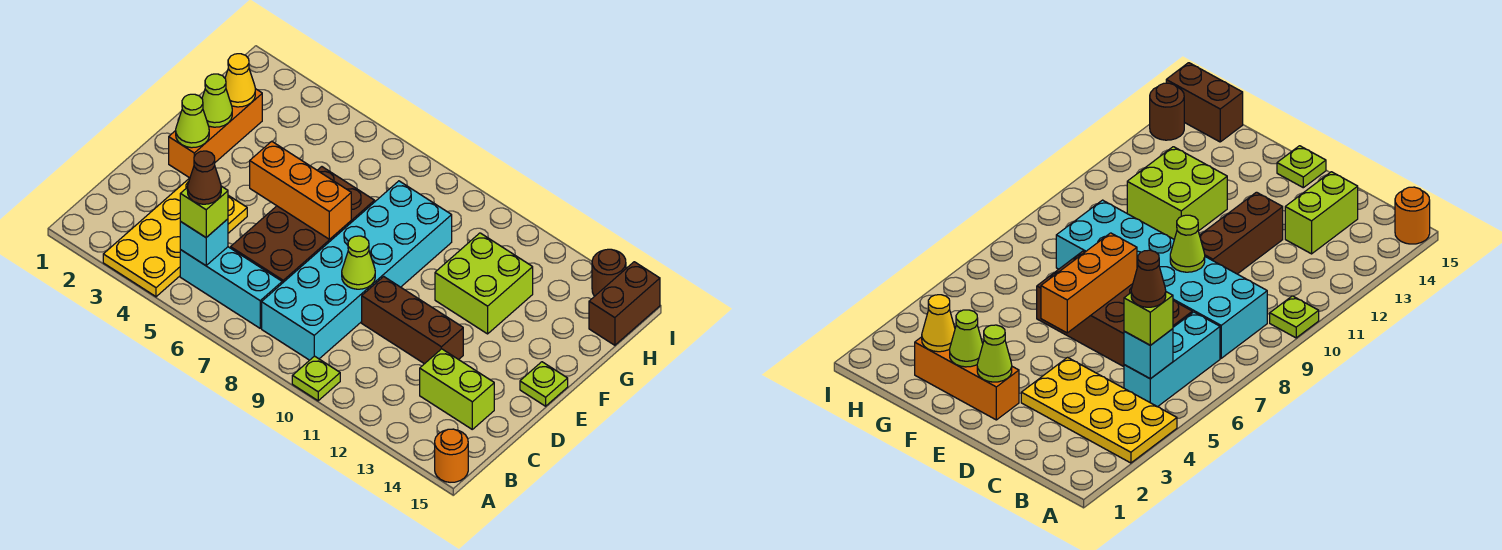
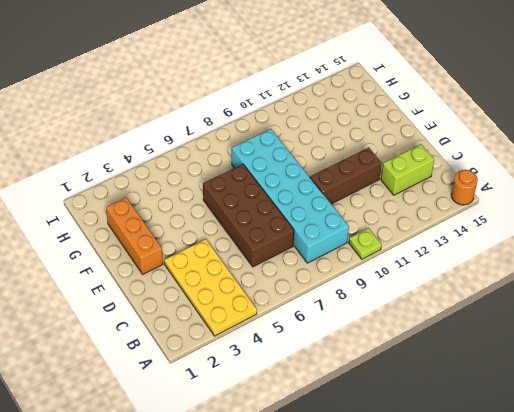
none -> cyan brick B5:B7 level 1
none -> lime plate E15 level 1
none -> lime brick F11:G12 level 1

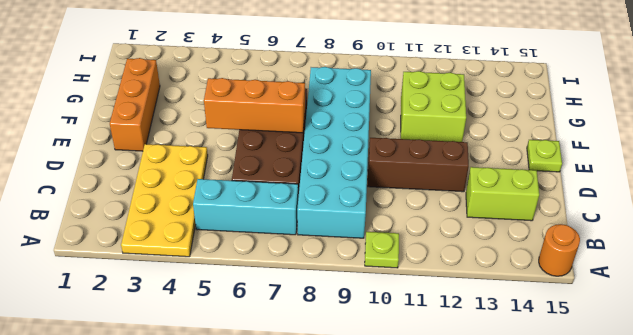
none -> brown brick H15:I15 level 1
none -> brown round brick I14 level 1
none -> cyan brick B5 level 2

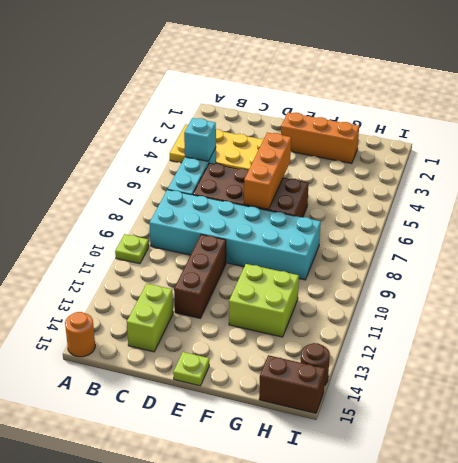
none -> lime cone D9 level 2
none -> lime cone E2 level 2
none -> lime cone F2 level 2

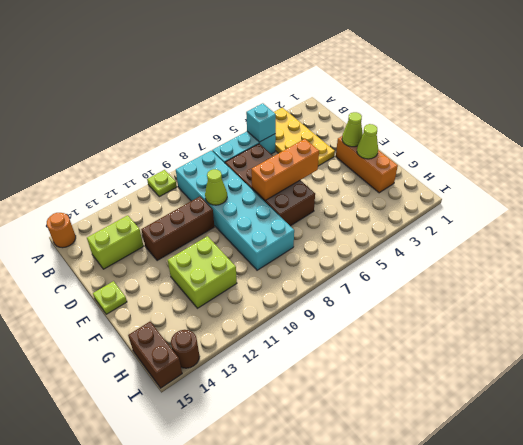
none -> yellow cone G2 level 2
none -> lime brick B5 level 3
none -> brown cone B5 level 4

